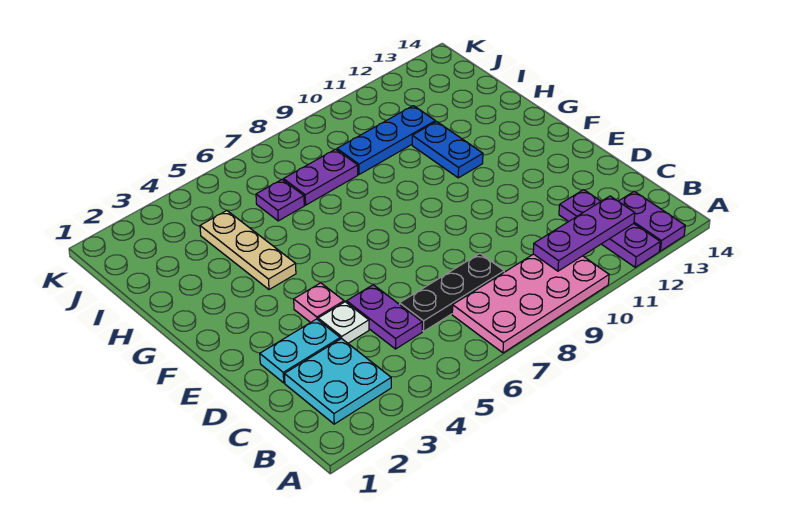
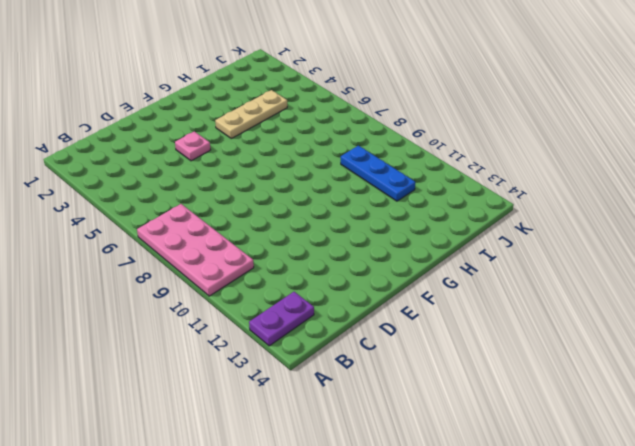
none -> purple plate A12:C12 level 1
none -> cyan plate B2:C3 level 1
none -> purple plate C5:D5 level 1

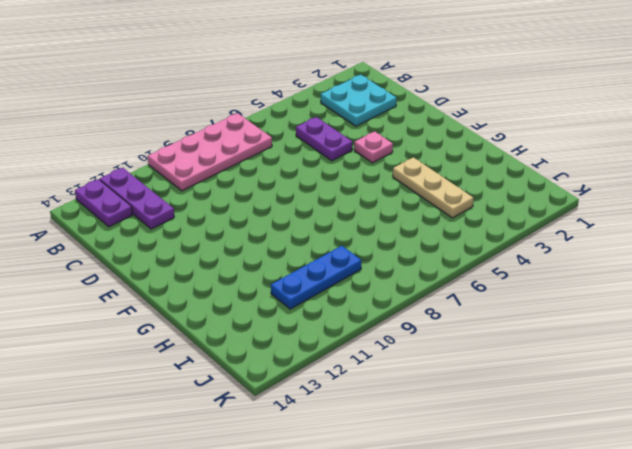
none -> black plate C6:C8 level 1
none -> cyan plate D2:D3 level 1
none -> white plate D4 level 1

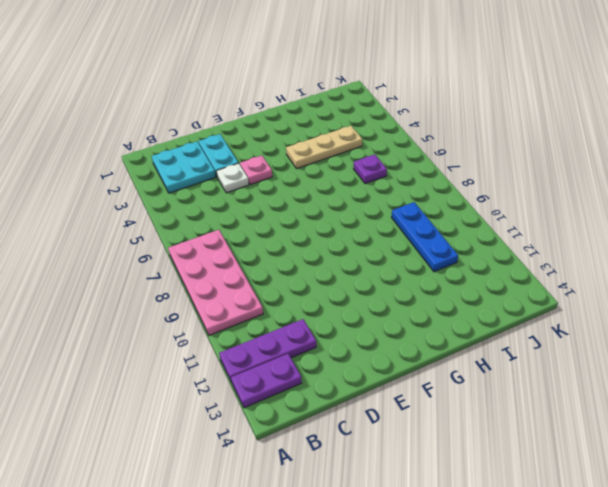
none -> purple plate C5:D5 level 1
none -> black plate C6:C8 level 1
none -> blue plate G11:H11 level 1

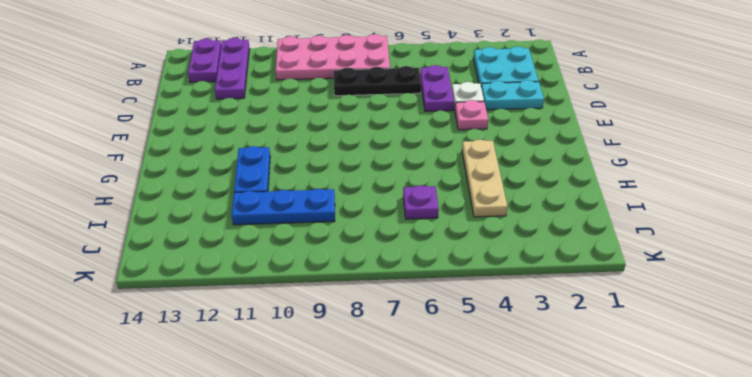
none -> purple plate I7:I8 level 1
none -> purple plate B10:B12 level 2

